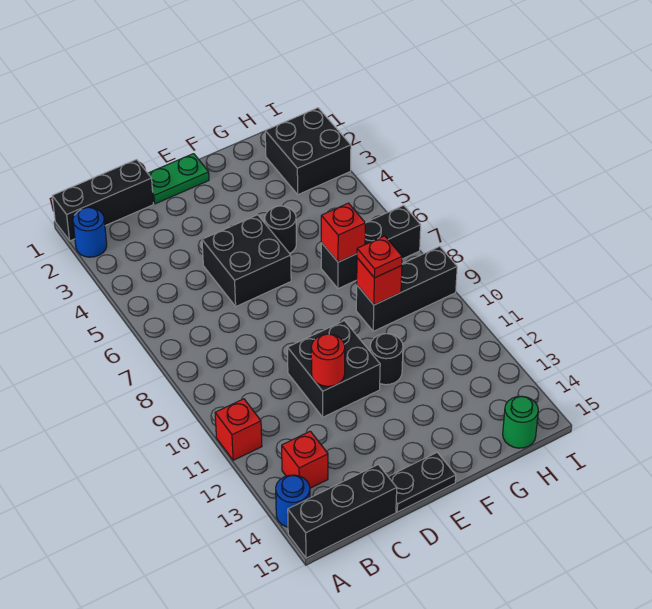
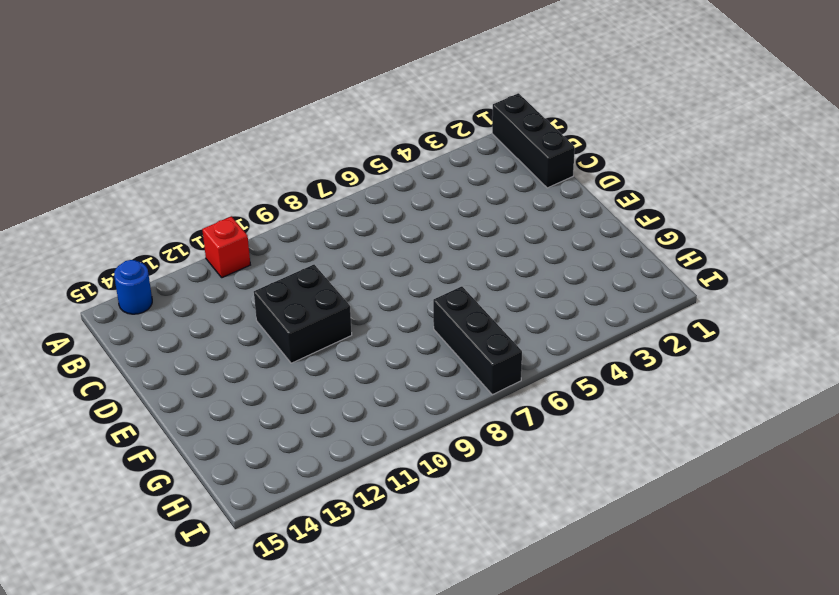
none -> blue round brick A2 level 1
none -> black brick A15:C15 level 1
none -> red brick B13 level 1

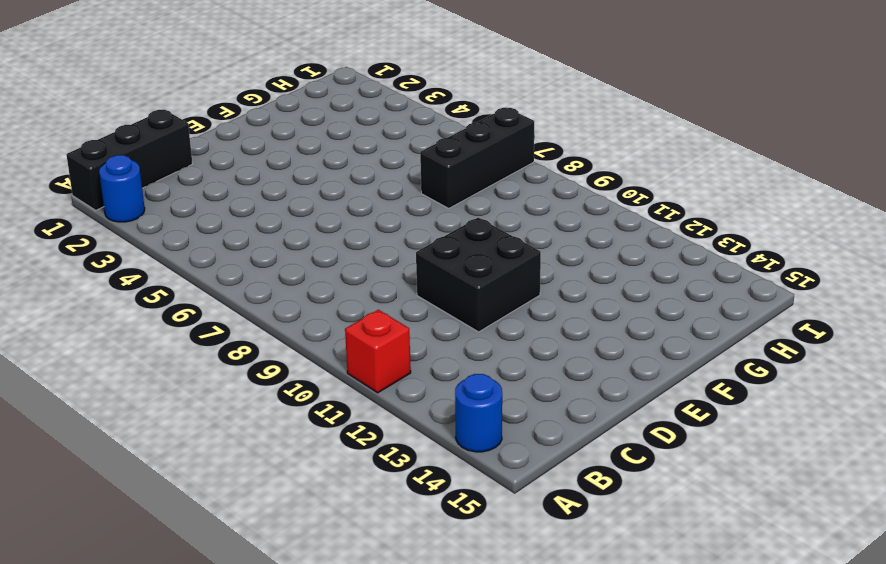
none -> black brick A15:C15 level 1
none -> red brick B13 level 1
none -> green plate D1:E1 level 1

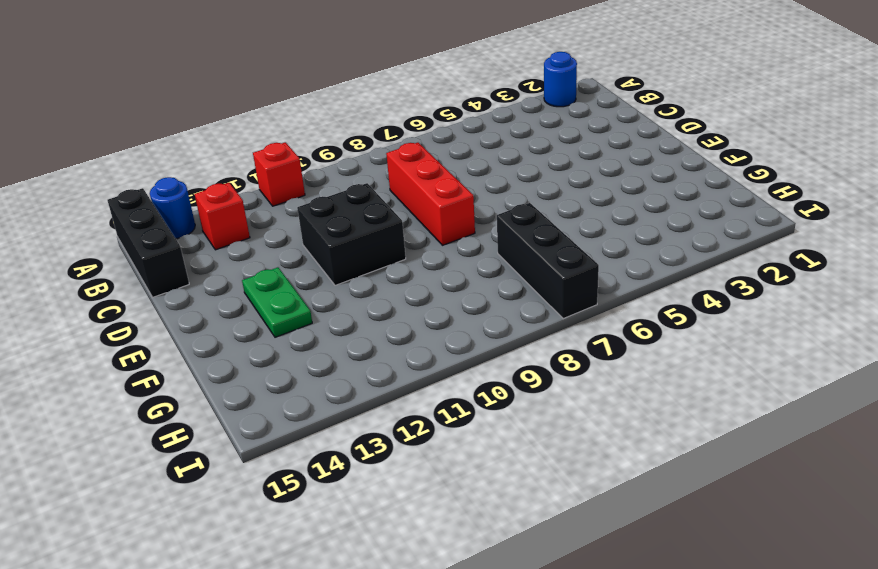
red brick C8:E8 level 1 -> none
green plate E13:F13 level 1 -> green plate D1:E1 level 1
none -> black brick A1:C1 level 1
none -> black brick D5:E6 level 1
none -> black plate D15:E15 level 1

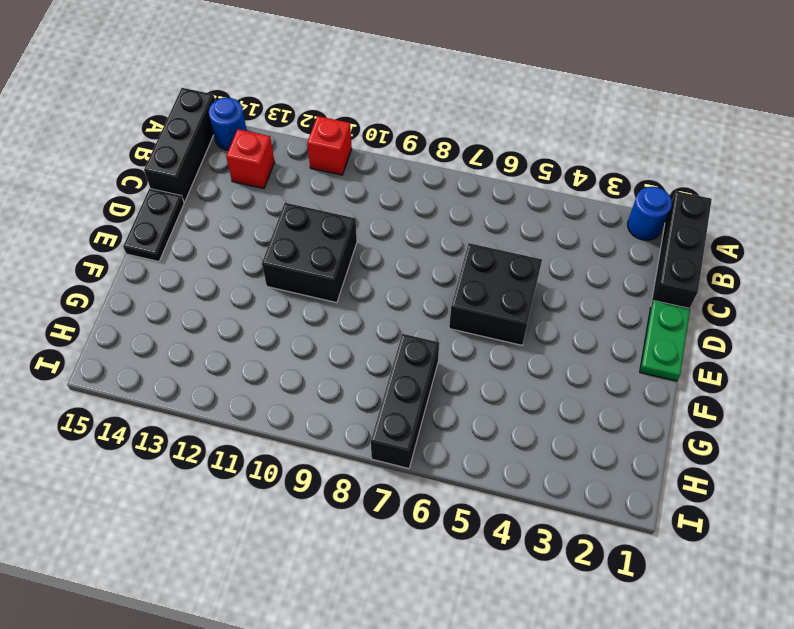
none -> black round brick F5 level 1
none -> black round brick F11 level 1
none -> black brick G9:I9 level 1

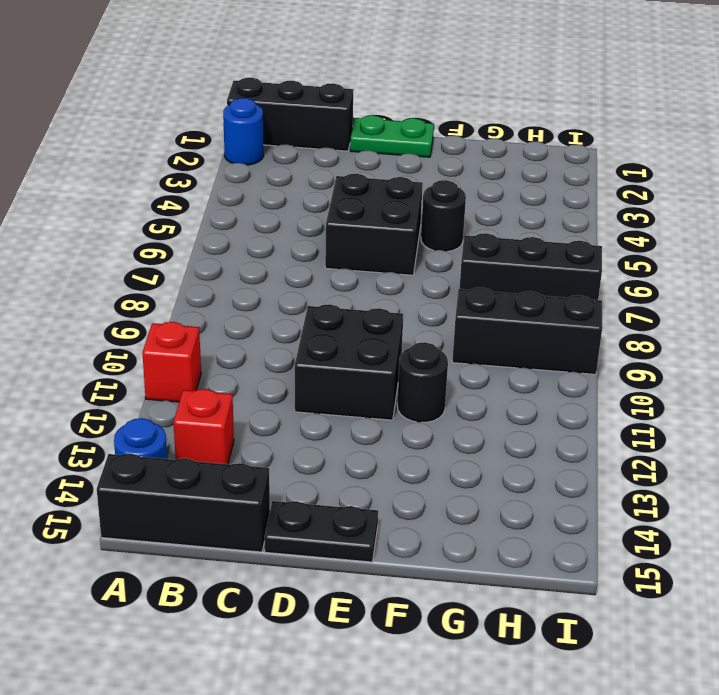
none -> black brick H2:I3 level 1
none -> green round brick H15 level 1
none -> red round brick D11 level 2

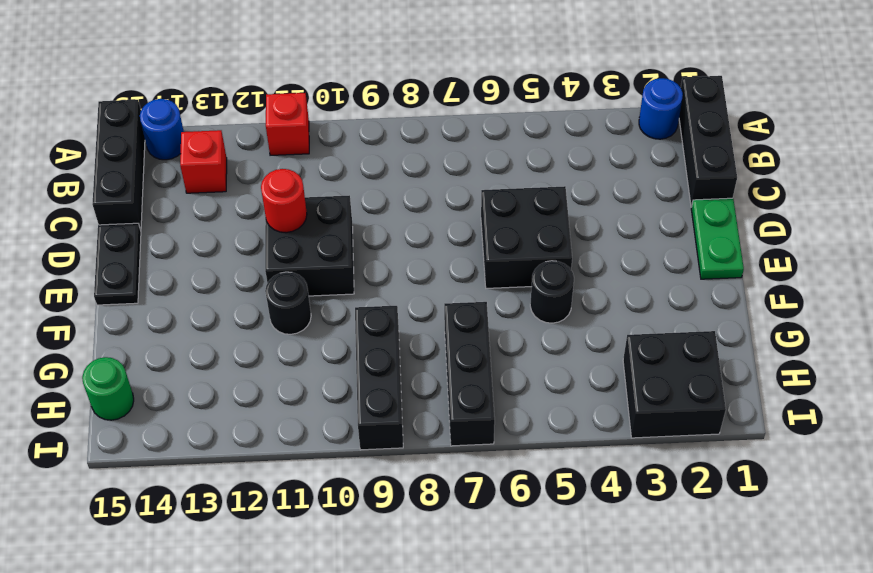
none -> red brick G7 level 2
none -> red brick G9 level 2
none -> red plate G9 level 3

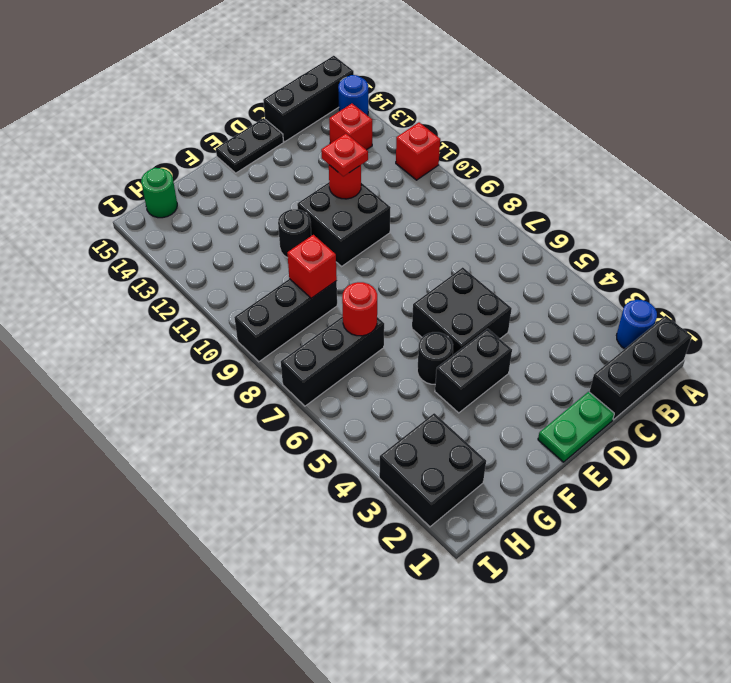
red plate D11 level 3 -> red plate G9 level 3
black brick E4:F4 level 1 -> none
red round brick G7 level 2 -> red brick G7 level 2

